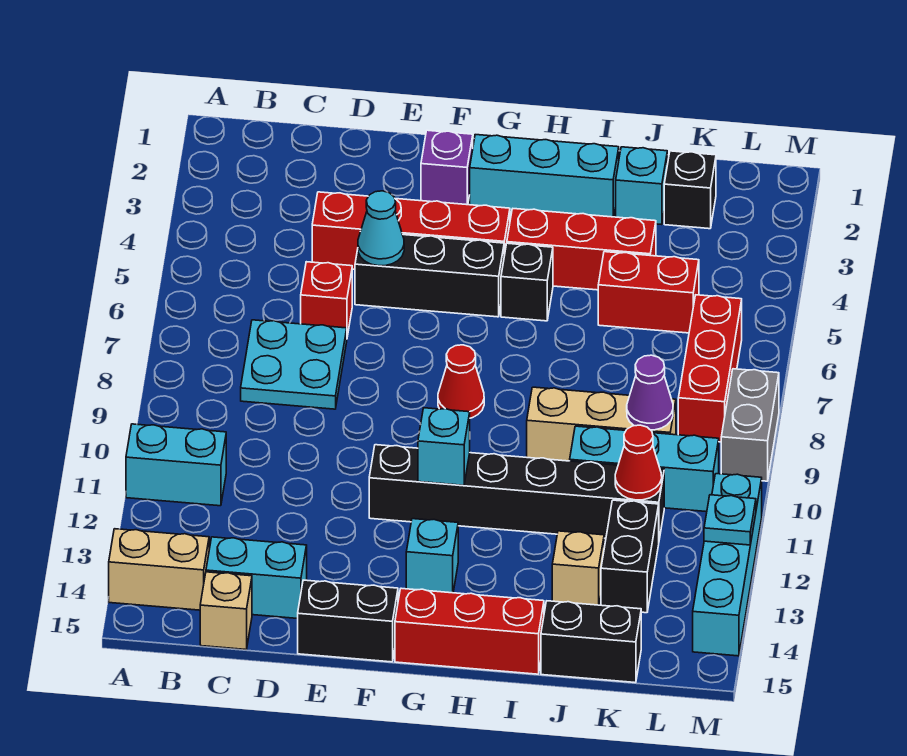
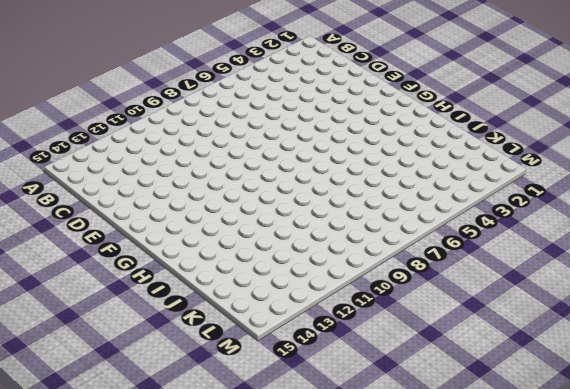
none -> cyan brick A11:B11 level 1
none -> tan brick A14:B14 level 1
none -> cyan plate C7:D8 level 1
none -> cyan brick C14:D14 level 1

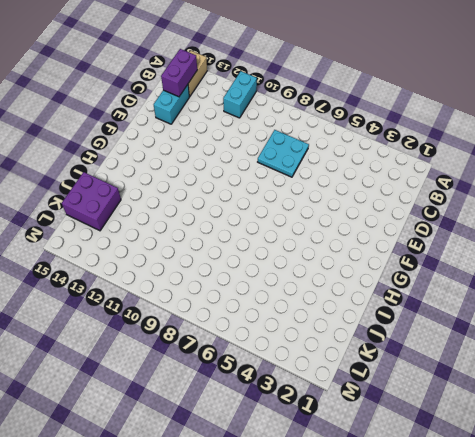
purple brick B14:C14 level 2 -> none
purple brick J14:K15 level 1 -> black brick J15:K15 level 1
none -> tan brick C15 level 1
none -> red brick D4:G4 level 1
none -> red brick D6 level 1
none -> black brick E5:G5 level 1

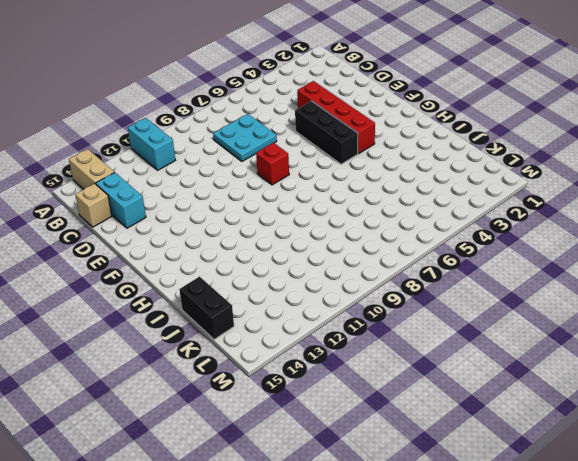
red brick F8 level 1 -> red brick D6 level 1
none -> black brick E15:F15 level 1
none -> purple brick F2 level 1
none -> black brick F11:K11 level 1
none -> cyan brick G2:I2 level 1

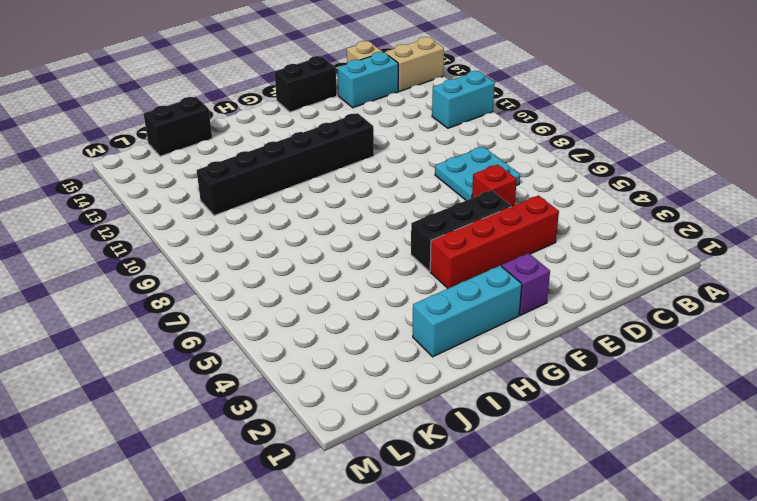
none -> red cone G8 level 1
none -> cyan brick G13 level 1
none -> red brick G15:I15 level 1
none -> red brick H4:J4 level 1

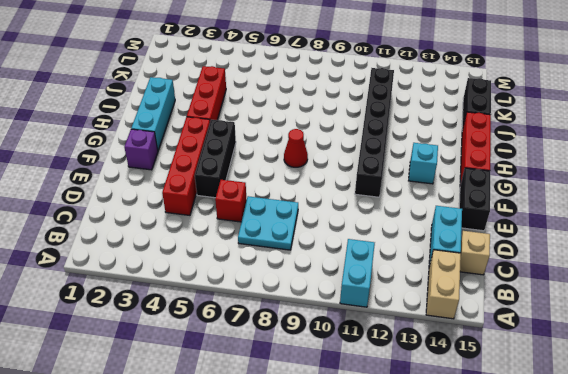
none -> black brick H5 level 1
none -> tan brick I9:K9 level 1
none -> cyan brick J2 level 1
none -> red brick J5:K5 level 1

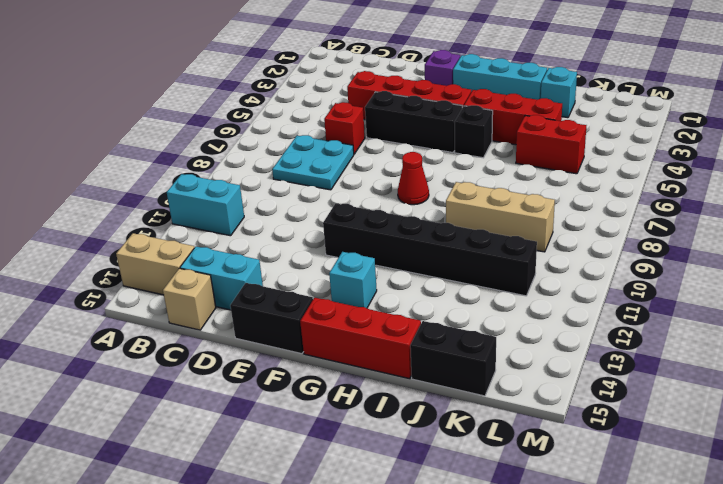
none -> cyan brick J10:L10 level 1
none -> tan brick J13 level 1
none -> black brick K2 level 1
none -> black brick K12:K13 level 1

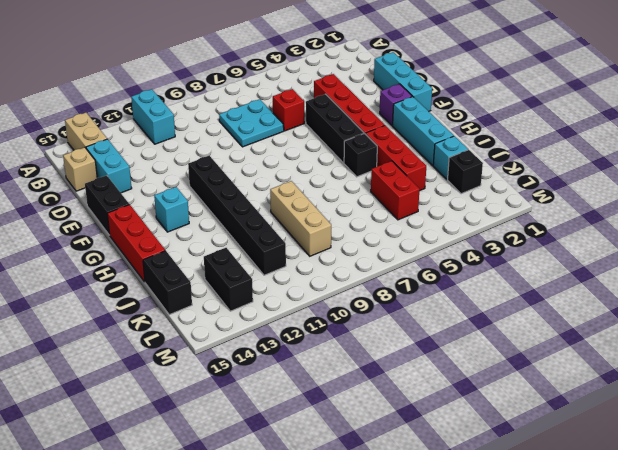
cyan brick D1:F1 level 1 -> cyan brick J10:L10 level 1
black brick K13:L13 level 1 -> black brick K12:K13 level 1
none -> red cone G8 level 1
none -> tan brick J13 level 1
none -> red brick L6:L8 level 1
none -> grey brick M8:M9 level 1

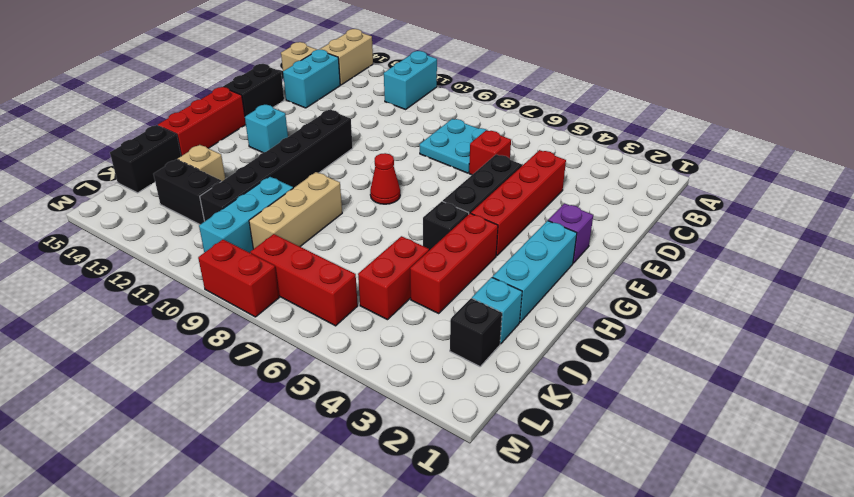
red brick M8:M9 level 1 -> grey brick M8:M9 level 1
none -> cyan brick M11:M14 level 1
none -> cyan cone E5 level 2
none -> cyan brick G11 level 2
none -> purple cone K9 level 2

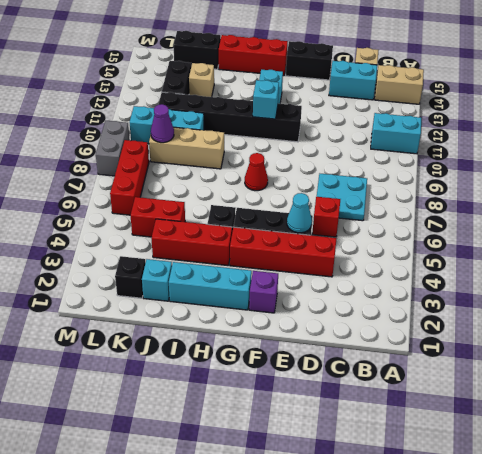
none -> cyan brick M11:M14 level 1
none -> red cone K11 level 2
none -> cyan plate M12 level 2

